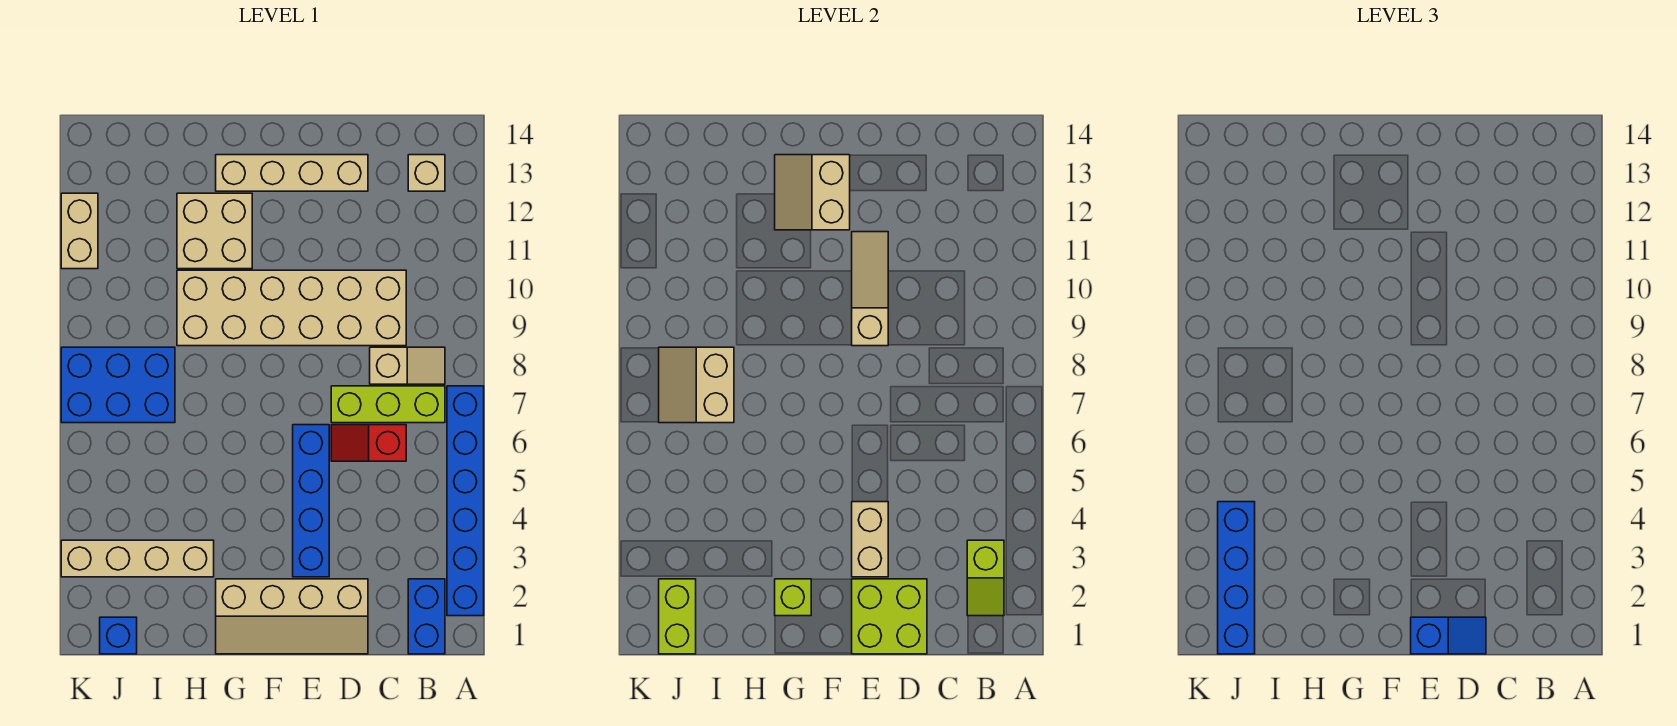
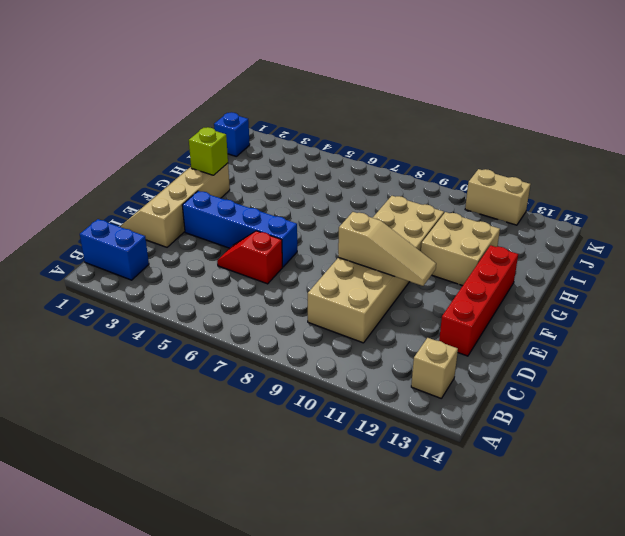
red slope D5:D6 level 1 top 6 -> red slope C6:D6 level 1 top C
red brick D13:G13 level 1 -> tan brick D13:G13 level 1
none -> blue brick A2:A7 level 1
none -> lime brick B7:D7 level 1
none -> tan slope B8:C8 level 1 top C

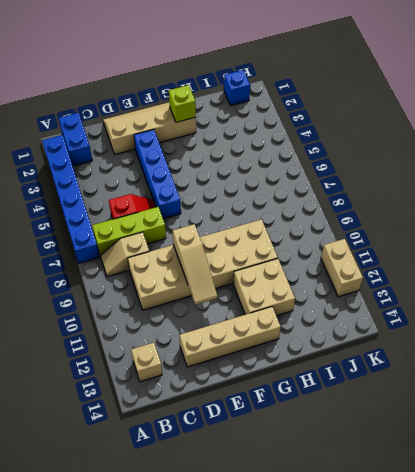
none -> tan brick H3:K3 level 1
none -> blue brick I7:K8 level 1
none -> lime slope B2:B3 level 2 top 3

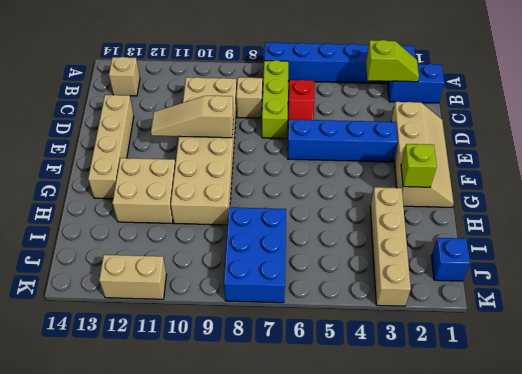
none -> lime brick D1:E2 level 2
none -> tan brick E3:E4 level 2
none -> tan slope F12:G13 level 2 top F

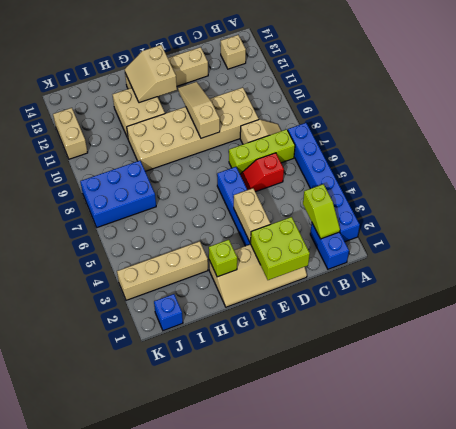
none -> tan slope I7:J8 level 2 top I
none -> lime brick J1:J2 level 2
none -> blue slope D1:E1 level 3 top E

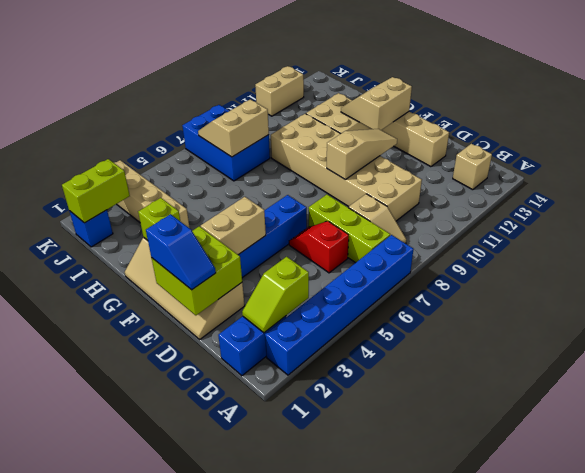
none -> blue brick J1:J4 level 3

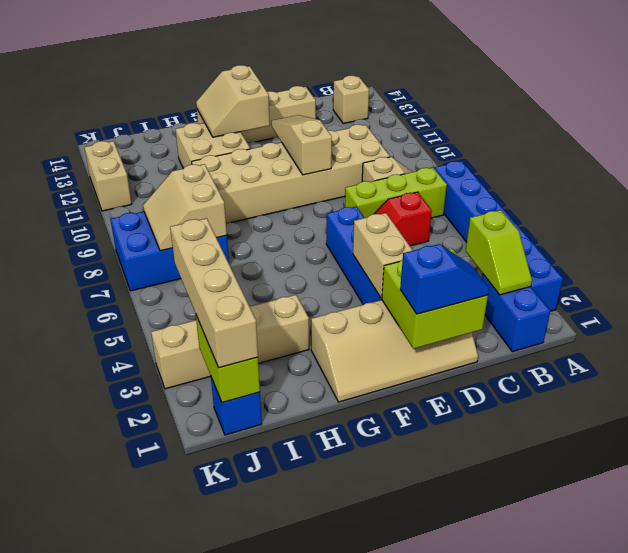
tan brick J1:J4 level 3 -> blue brick J1:J4 level 3
none -> lime brick G2 level 2

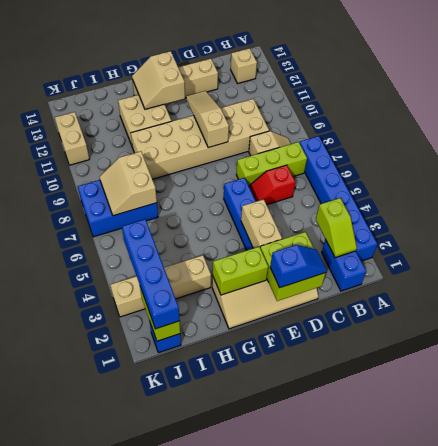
lime brick F2:G2 level 2 -> lime brick G2 level 2

